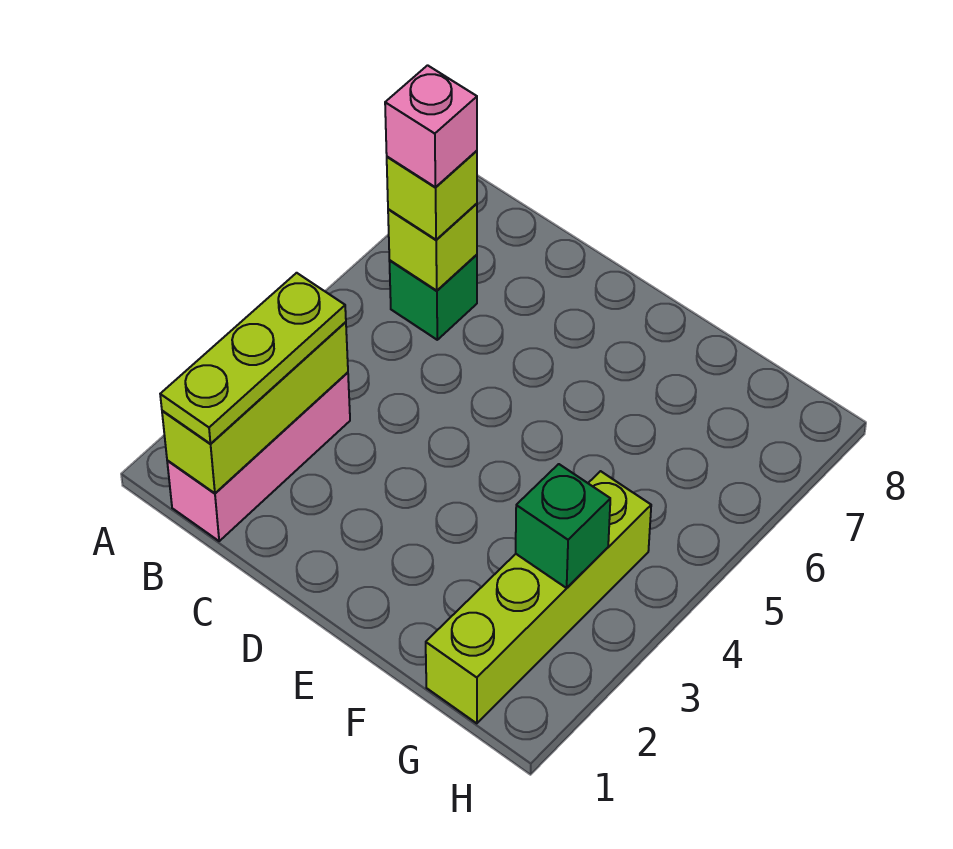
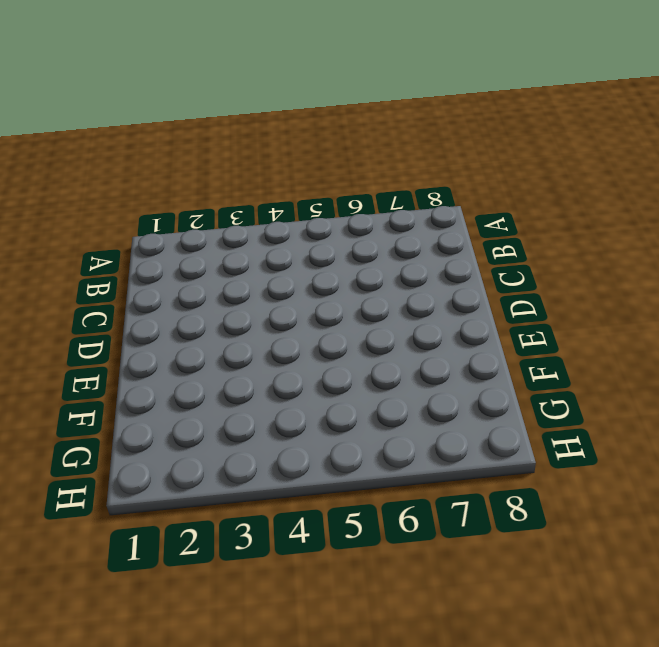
none -> pink brick B1:B3 level 1
none -> green brick B6 level 1

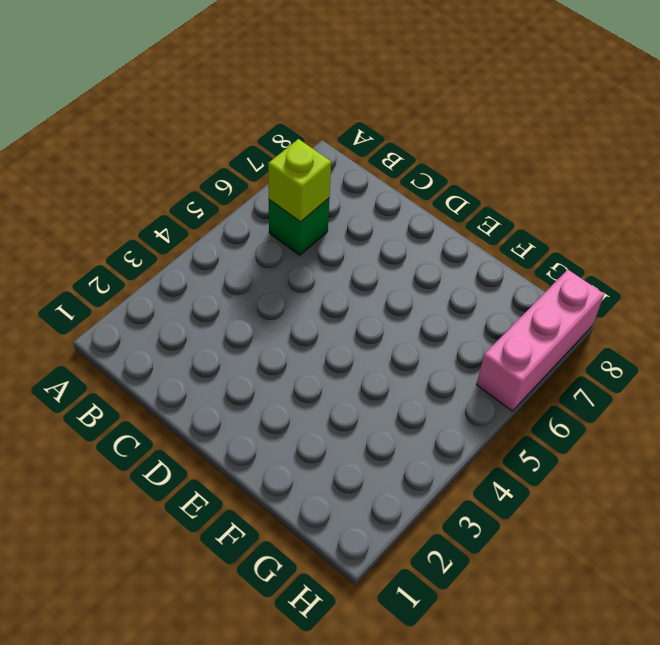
pink brick H6:H8 level 1 -> pink brick B1:B3 level 1
none -> lime brick G1:G4 level 1
none -> lime brick B1:B3 level 2

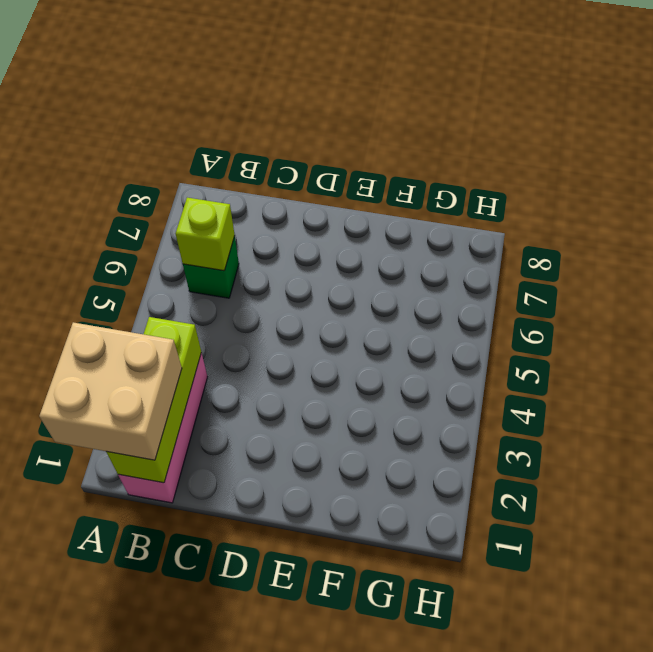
tan brick A1:B2 level 3 -> lime plate B1:B3 level 3
none -> lime brick G1:G4 level 1
none -> green brick G3 level 2

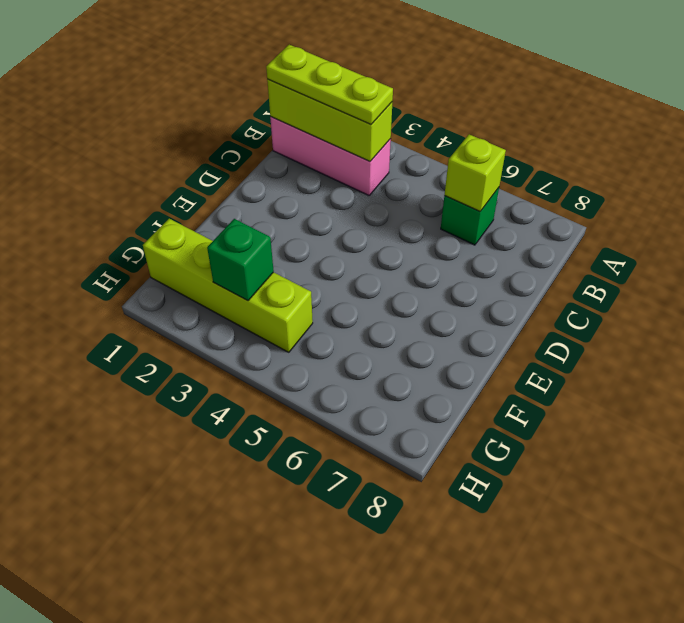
none -> lime brick B6 level 3
none -> pink brick B6 level 4

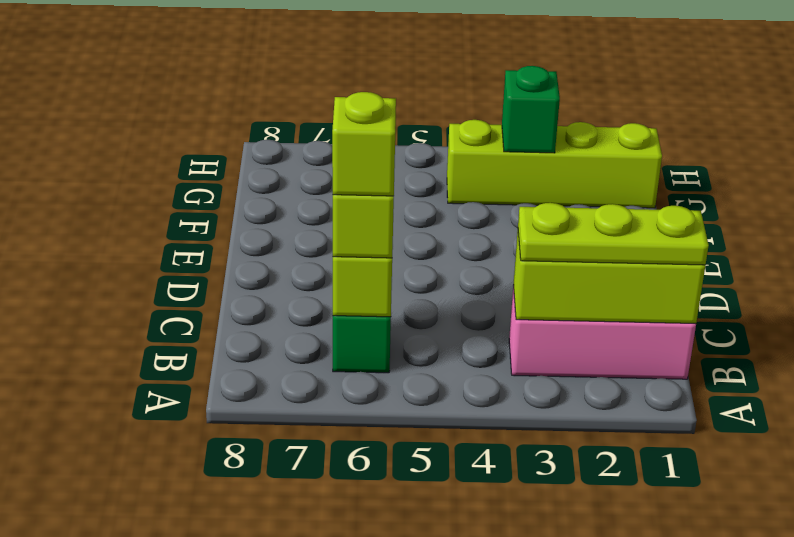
lime brick B6 level 4 -> pink brick B6 level 4

